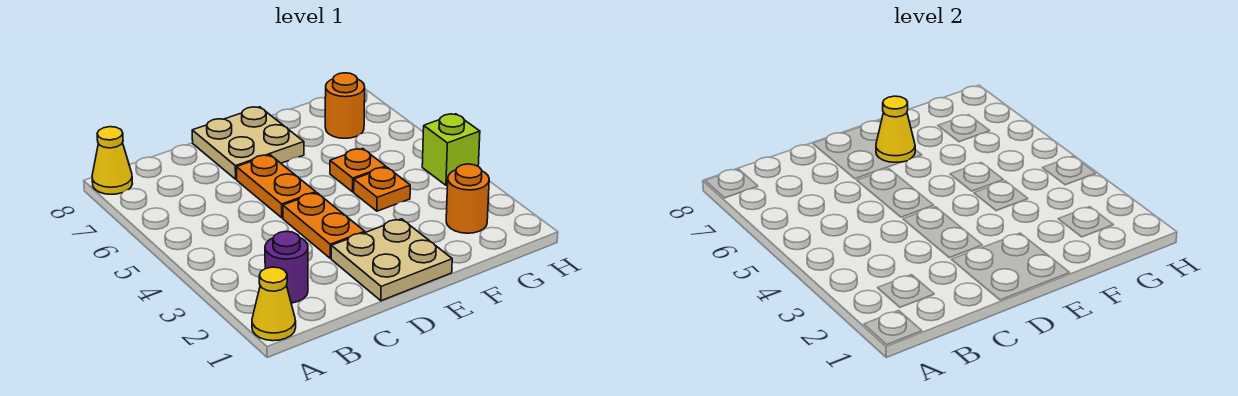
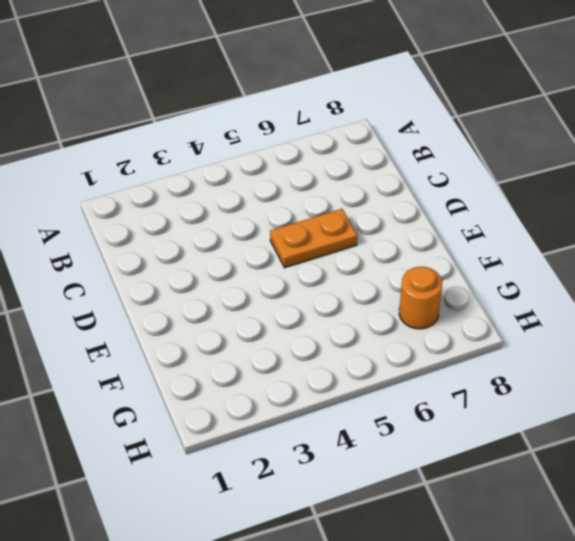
none -> yellow cone A1 level 1
none -> yellow cone A8 level 1
none -> purple round brick B2 level 1

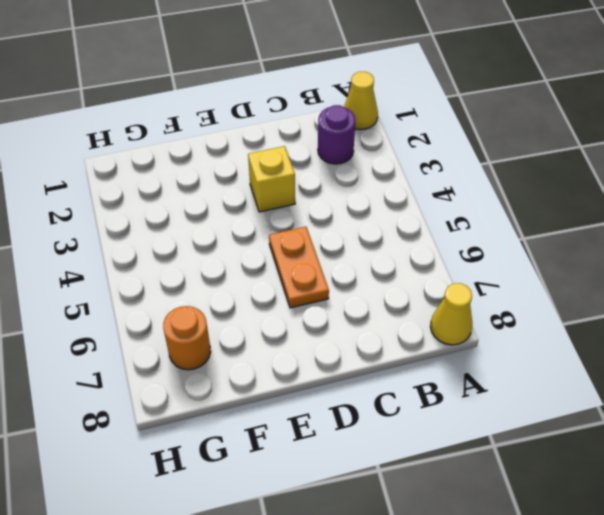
yellow brick D3 level 1 -> orange plate D3:D4 level 1
none -> tan plate D1:E2 level 1
none -> tan plate D7:E8 level 1
none -> orange plate F4 level 1

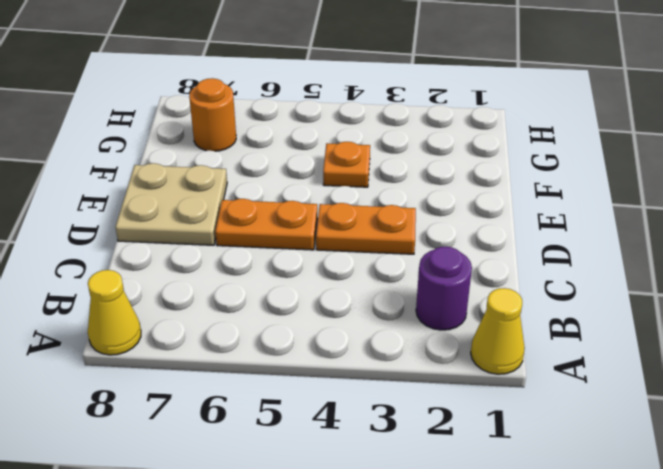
none -> tan plate D1:E2 level 1
none -> orange plate F5 level 1
none -> orange round brick G2 level 1

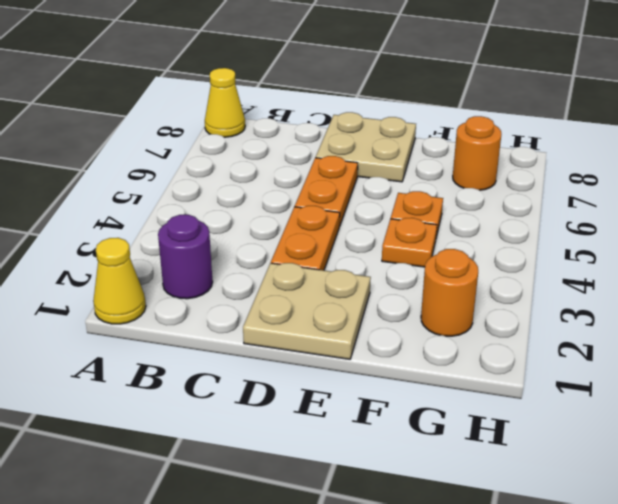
none -> lime brick H4 level 1
none -> yellow cone E7 level 2

